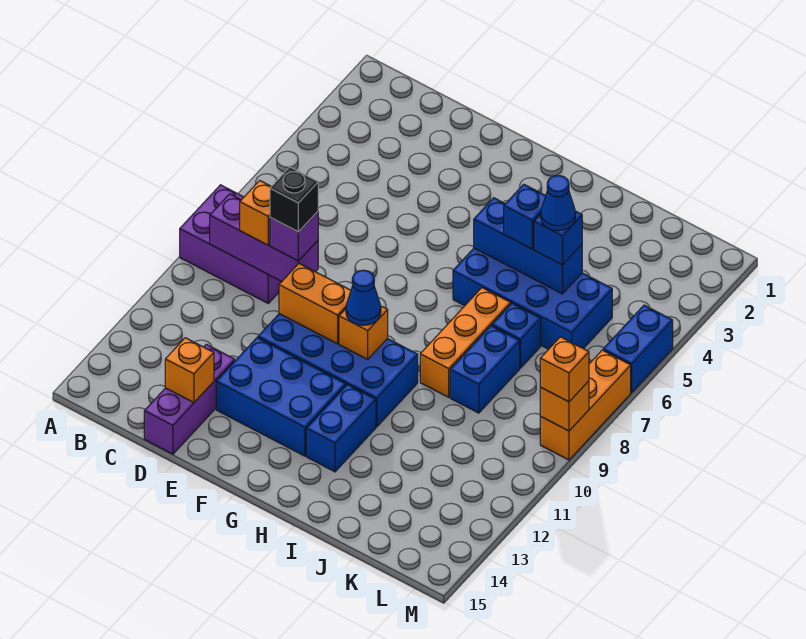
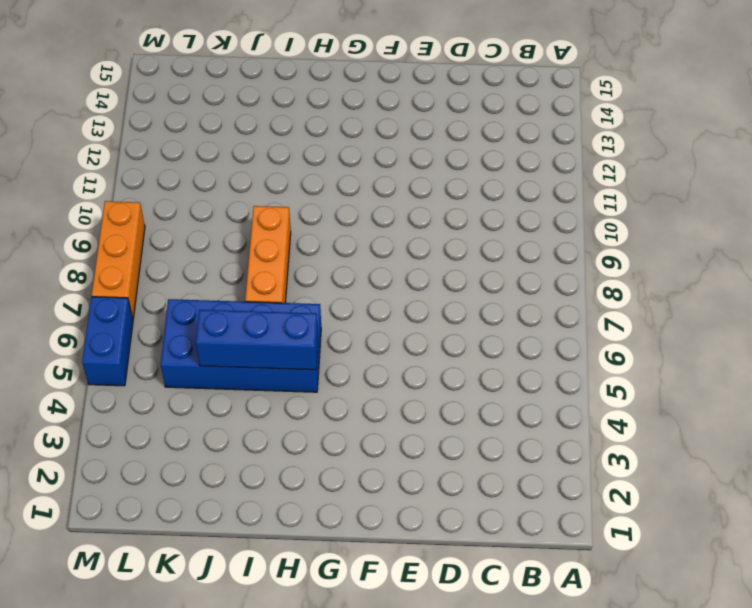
none -> purple brick A8:C9 level 1
none -> purple brick D13:D15 level 1
none -> blue brick E10:H11 level 1

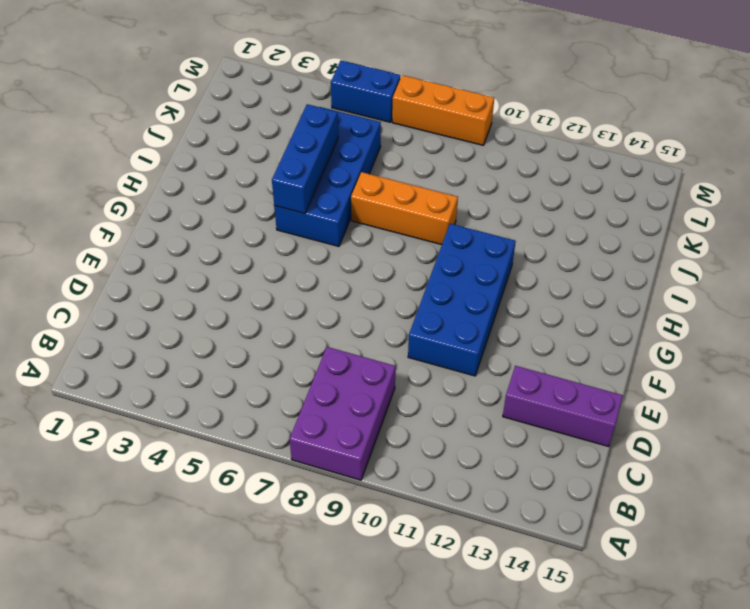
none -> blue brick E12:G13 level 1
none -> blue brick H12:H13 level 1
none -> blue brick J7 level 1

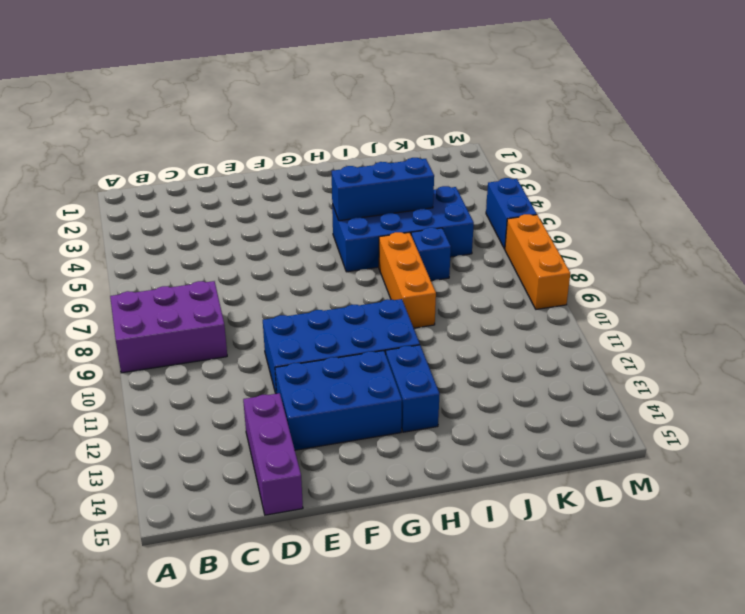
none -> blue brick J8:J9 level 1
none -> purple brick B9:D9 level 2
none -> orange brick D14 level 2

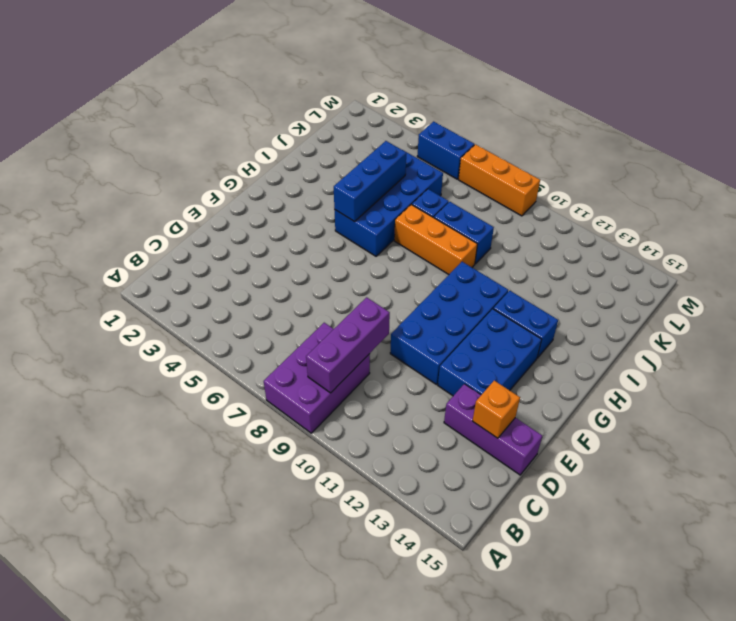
none -> orange brick E10:F10 level 2
none -> orange brick G10 level 2
none -> orange brick M9 level 2

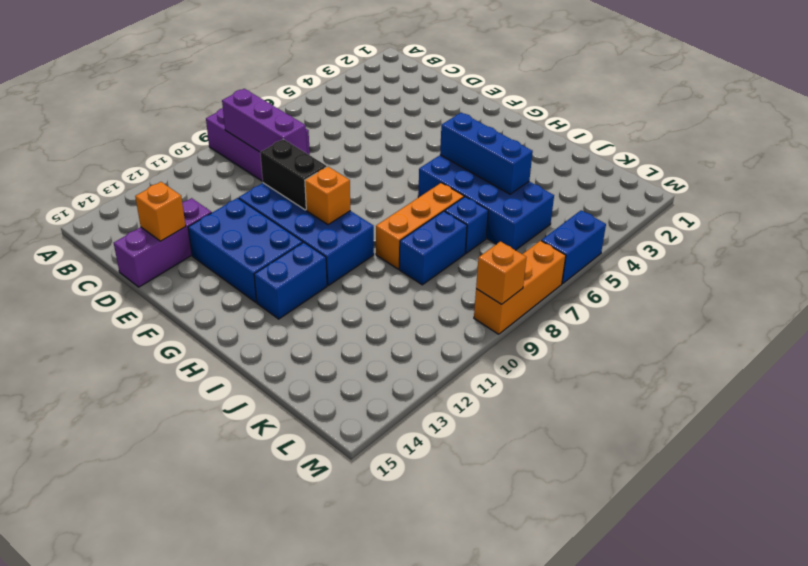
black brick E10:F10 level 2 -> orange brick E10:F10 level 2
none -> orange brick C9 level 3
none -> purple brick D9 level 3
none -> blue cone G10 level 3

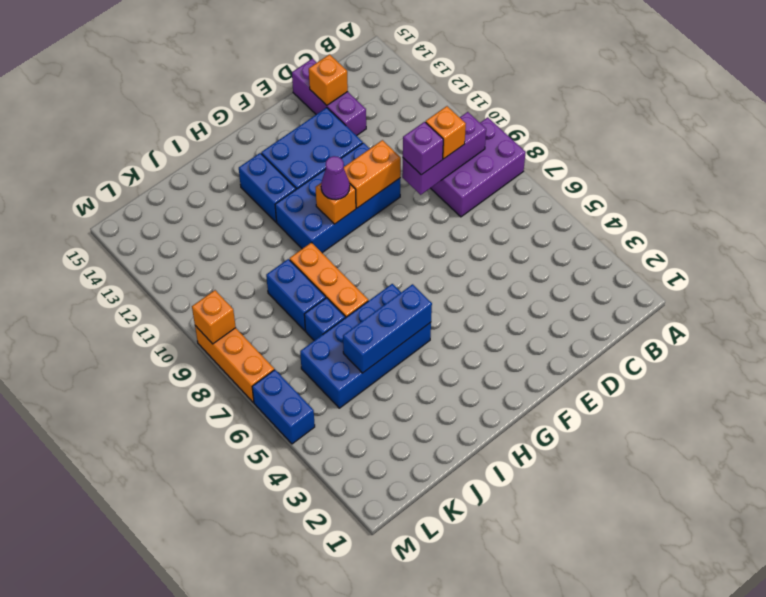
purple cone G10 level 3 -> blue cone G10 level 3
none -> blue brick I5 level 3
none -> blue brick J5 level 3
none -> orange brick M9 level 3

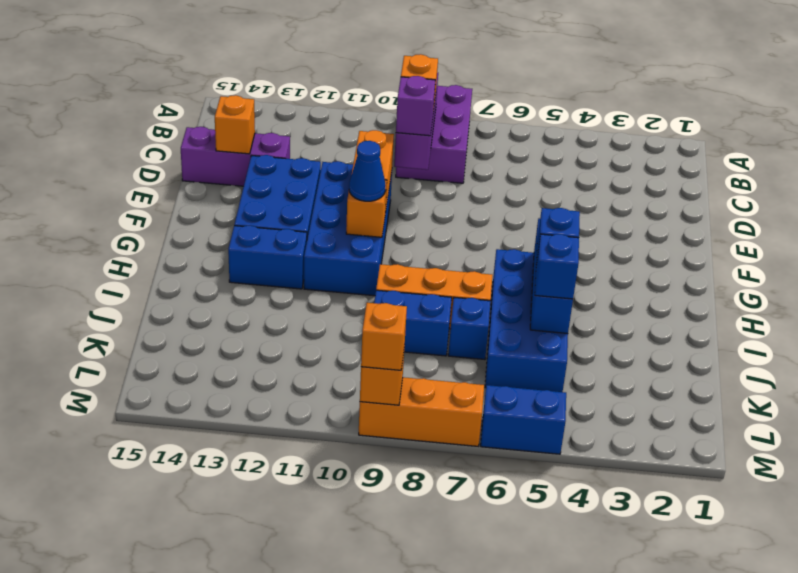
none -> black brick D9 level 4
none -> blue cone J5 level 4

